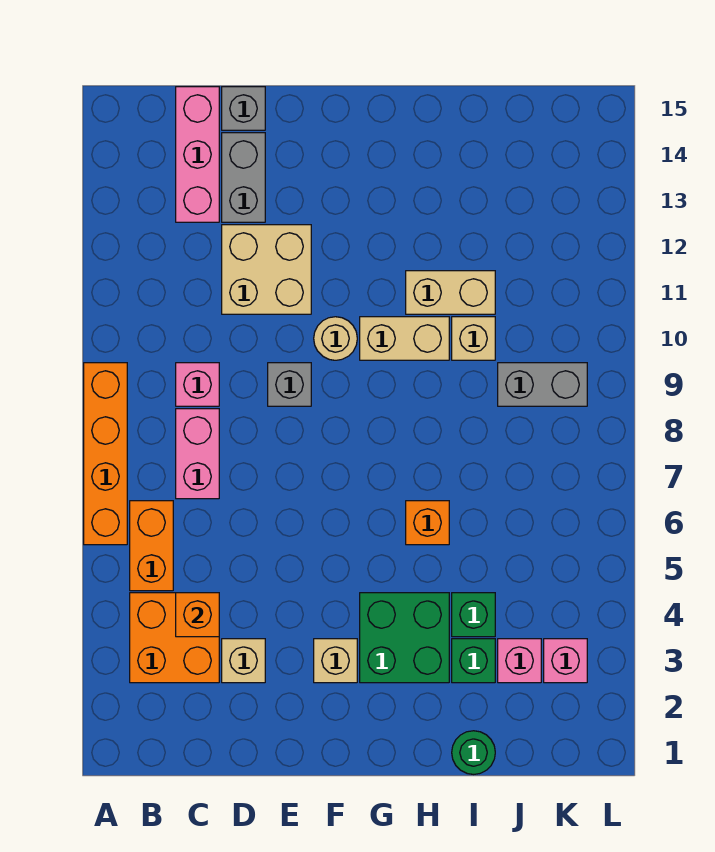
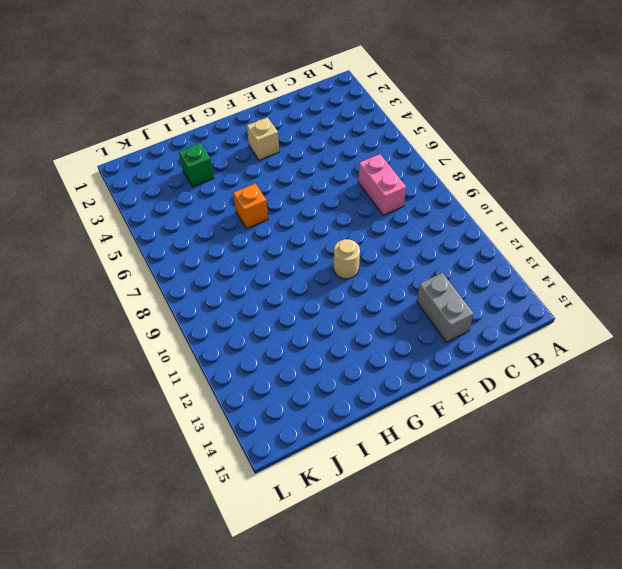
none -> orange brick A6:A9 level 1
none -> orange brick B3:C4 level 1
none -> orange brick B5:B6 level 1

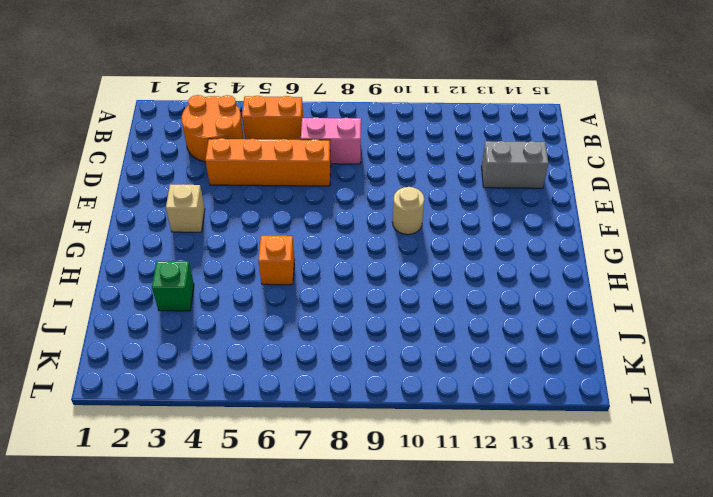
orange round brick B3:C4 level 1 -> orange brick B3:C4 level 1
orange brick D4:D7 level 1 -> orange brick A6:A9 level 1
none -> pink brick C9 level 1
none -> pink brick C13:C15 level 1
none -> tan brick D3 level 1

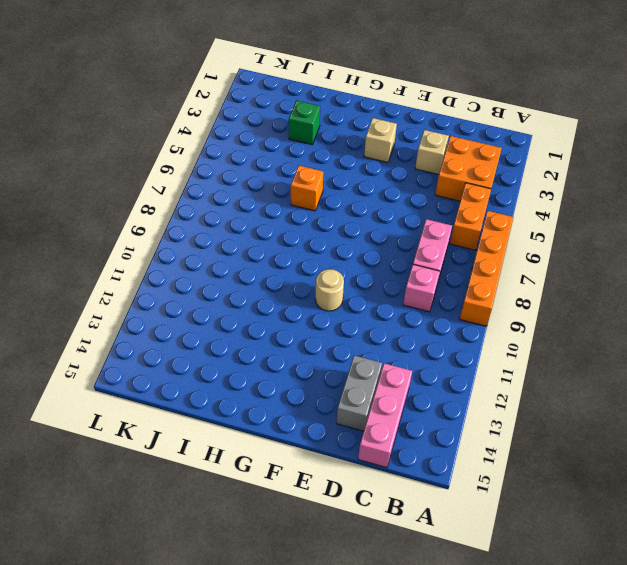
none -> tan brick D11:E12 level 1
none -> grey brick D15 level 1
none -> grey brick E9 level 1

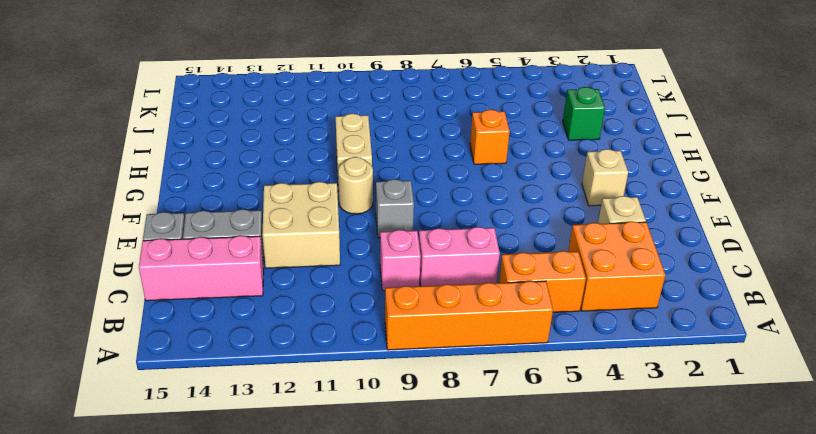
none -> green brick G3:H4 level 1
none -> tan brick H11:I11 level 1
none -> green round brick I1 level 1

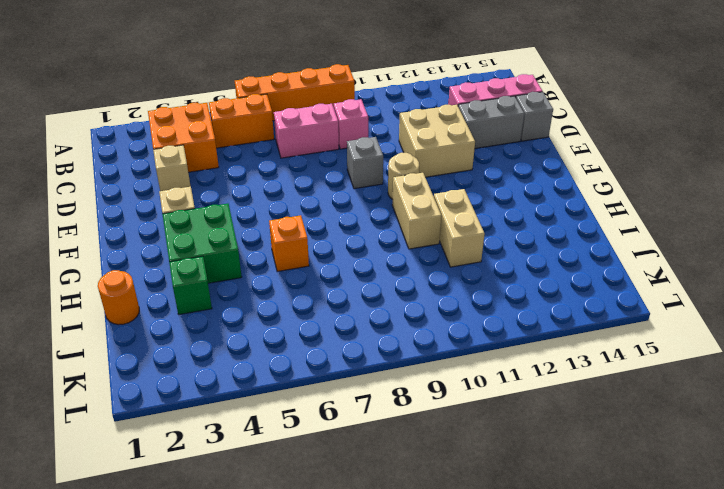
orange round brick I1 level 1 -> green round brick I1 level 1
none -> green brick I4 level 1
none -> tan brick I10 level 1
none -> pink brick J3 level 1

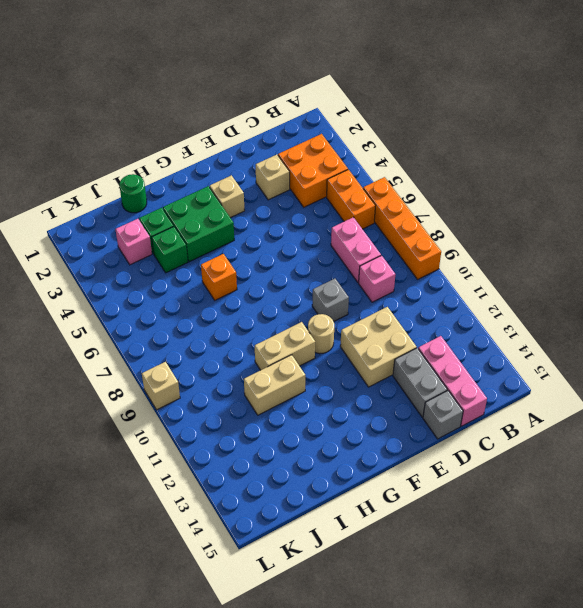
tan brick L9 level 1 -> tan brick I10 level 1
none -> grey brick J9:K9 level 1
none -> pink brick K3 level 1
none -> orange brick C4 level 2

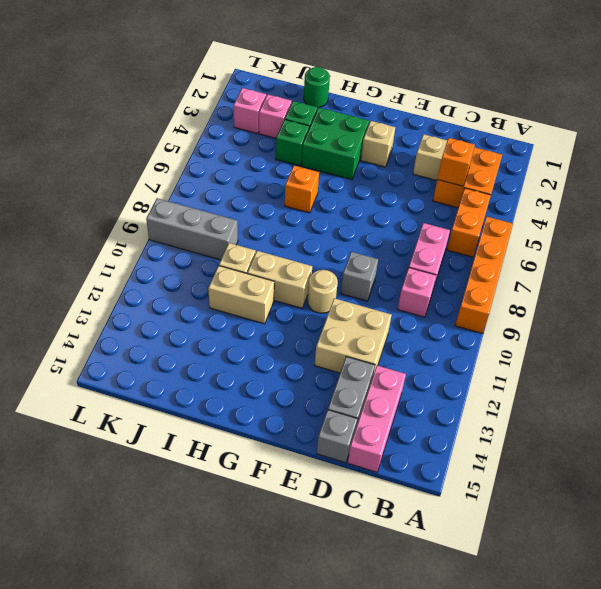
grey brick J9:L9 level 1 -> grey brick J9:K9 level 1

